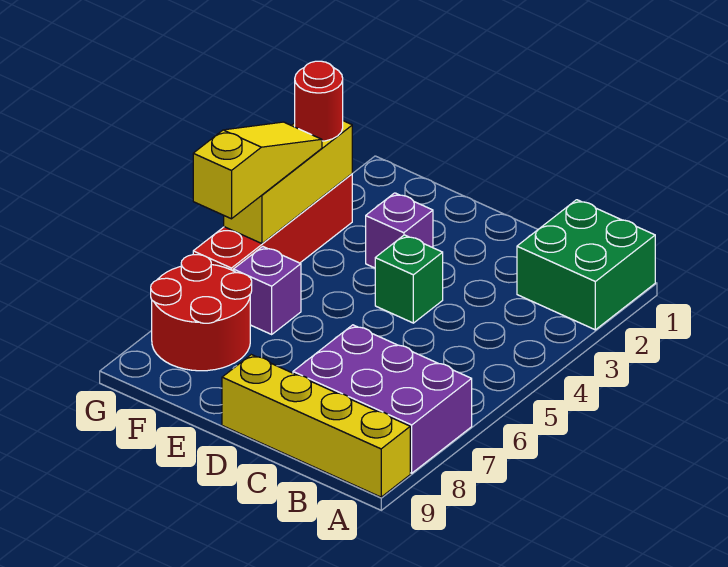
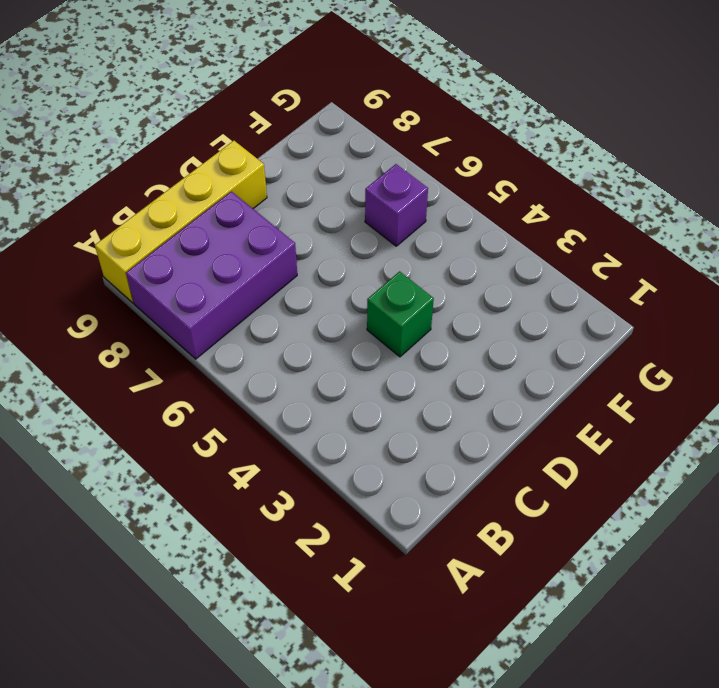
none -> green brick A1:B2 level 1
none -> purple brick E3 level 1

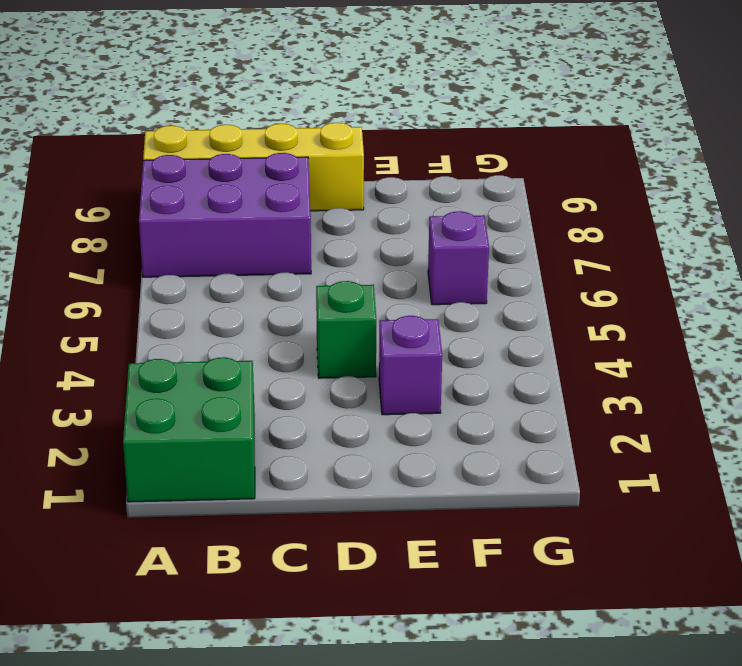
none -> red round brick F7:G8 level 1
none -> red brick G3:G6 level 1

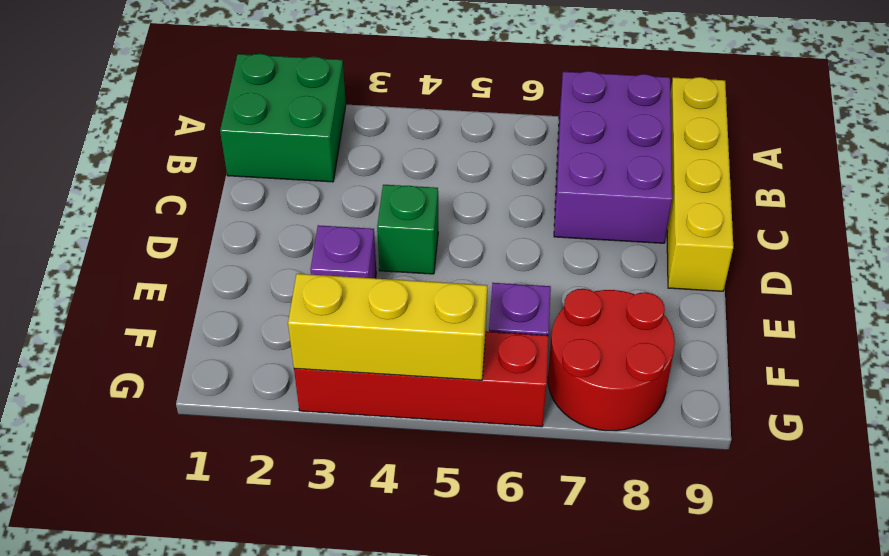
none -> red round brick G3 level 3
none -> yellow slope G4:G6 level 3 top 6

